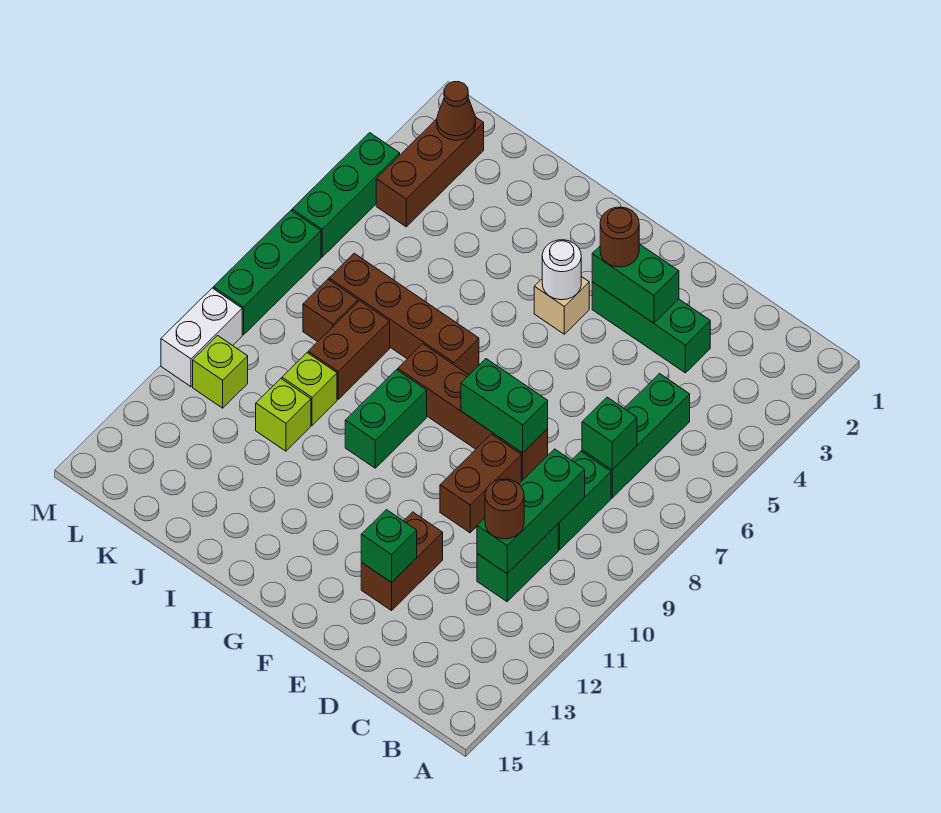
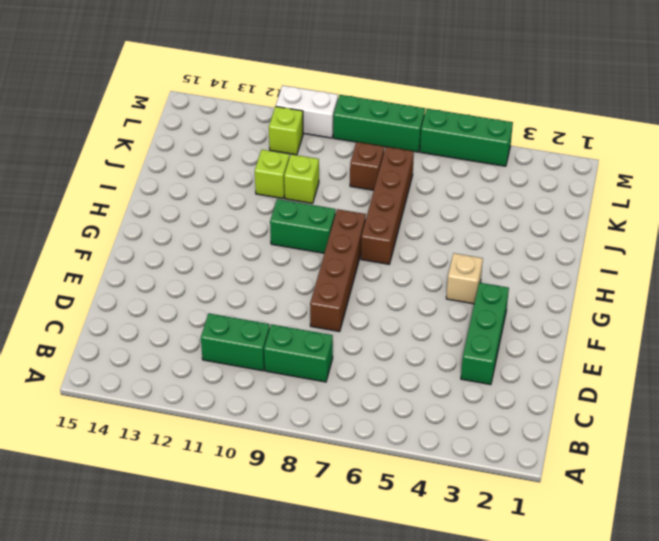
none -> green brick C5:C7 level 1
none -> brown brick E9:E10 level 1
none -> brown brick E12:E13 level 1

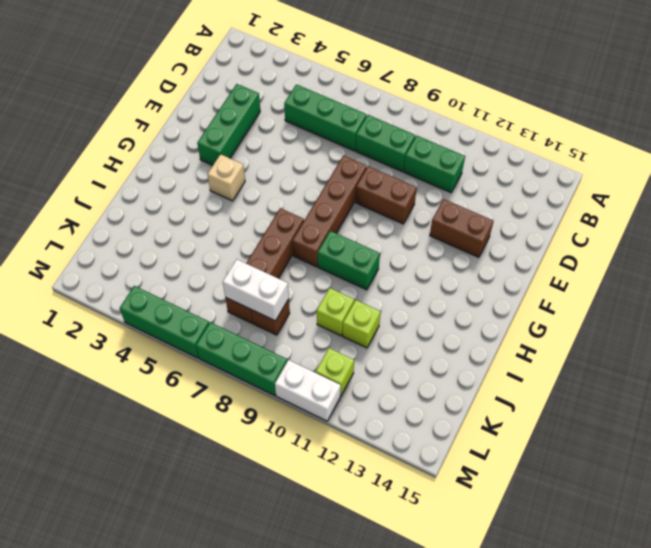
white brick K7:K8 level 2 -> none
none -> brown brick J8:J9 level 1
none -> brown brick L2:L4 level 1
none -> green brick C7 level 2

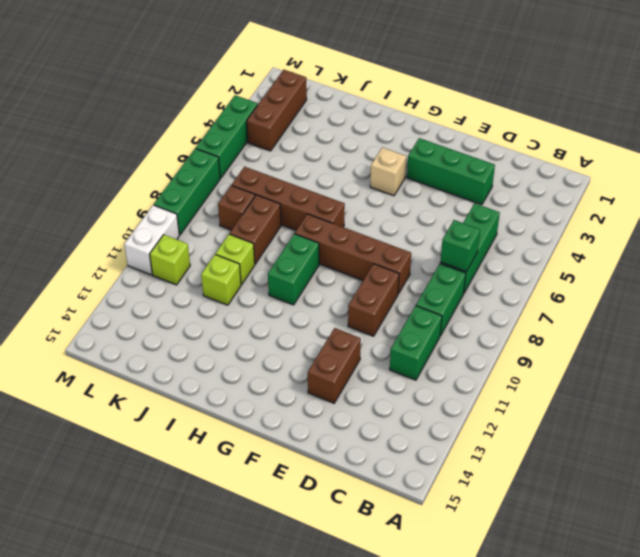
none -> green brick C9:C11 level 2
none -> green brick E3:F3 level 2
none -> green brick E8:F8 level 2

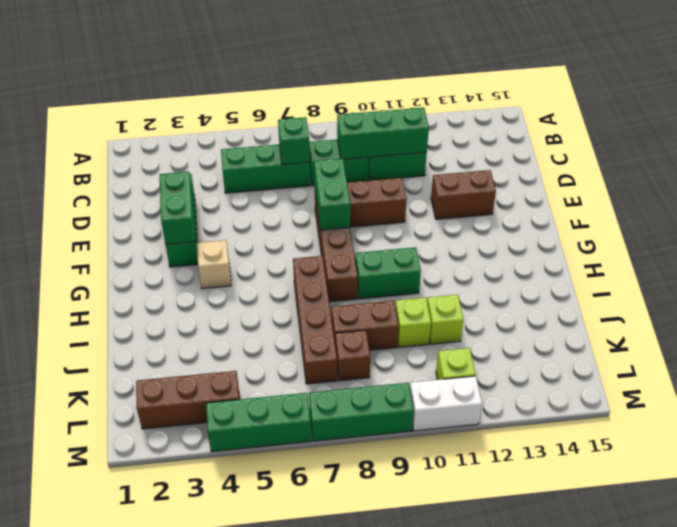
none -> green brick E13 level 2
none -> white round brick G4 level 2
none -> brown cone L2 level 2

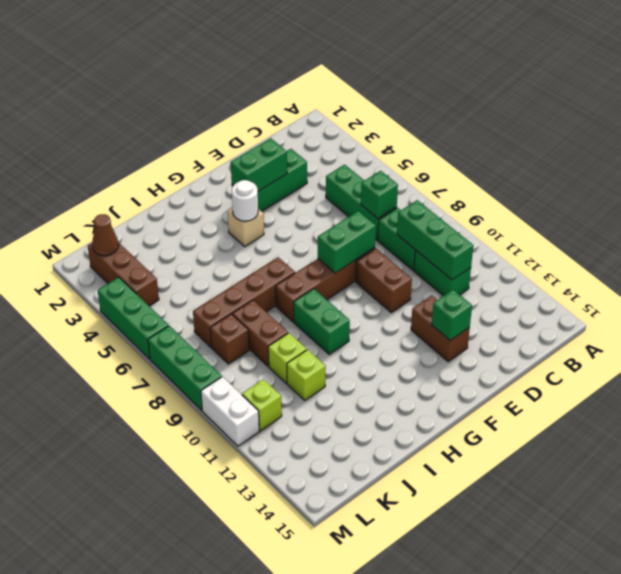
none -> brown round brick C11 level 3
none -> brown round brick F3 level 3

